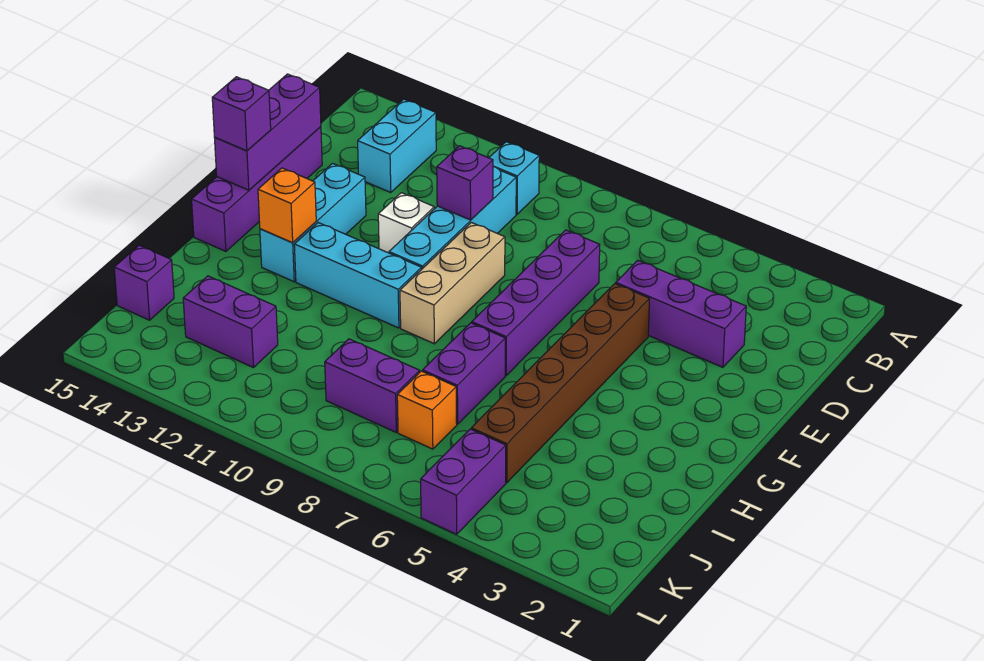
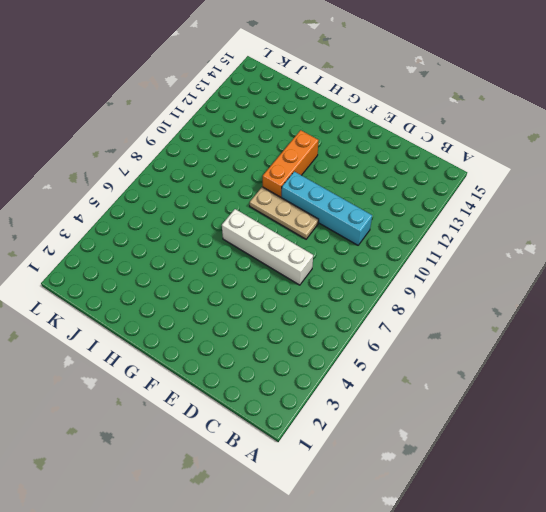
white brick D7:G7 level 1 -> purple brick D7:G7 level 1
tan plate E9:G9 level 1 -> tan brick E9:G9 level 1
orange brick G10:G12 level 1 -> cyan brick G10:G12 level 1
none -> cyan brick B10 level 1
none -> cyan brick B13:C13 level 1
none -> purple brick D3:D5 level 1

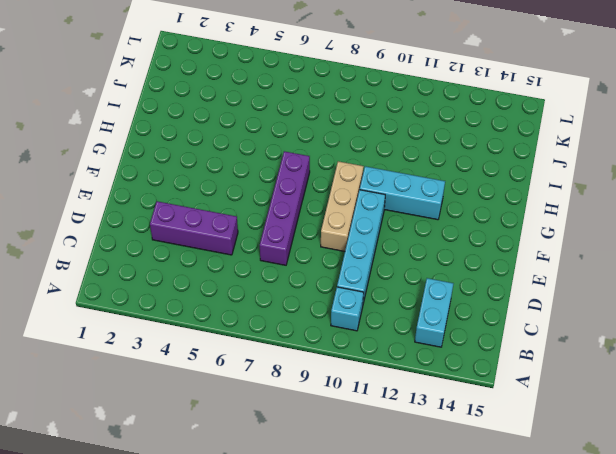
none -> purple brick D15:G15 level 1
none -> brown brick E5:J5 level 1
none -> white brick E11 level 1

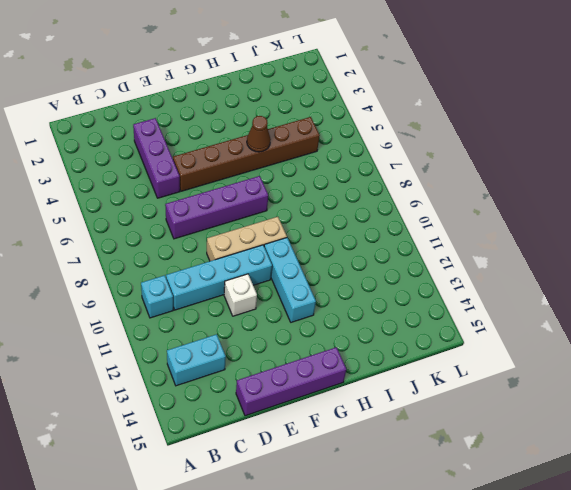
brown cone H5 level 2 -> none
none -> cyan brick E13:G13 level 1
none -> purple brick H7:I7 level 1
none -> orange brick J7 level 1

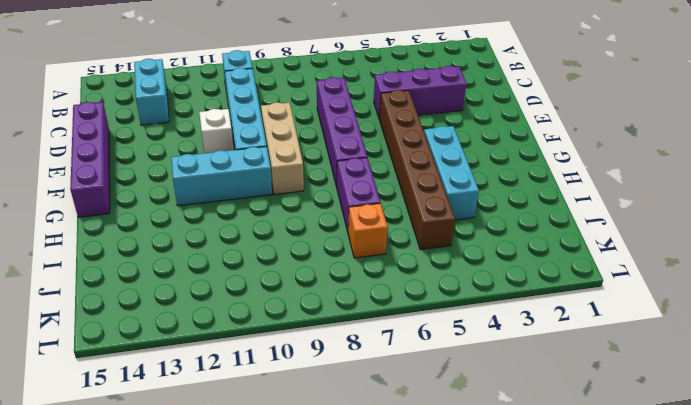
cyan brick G4:I4 level 1 -> cyan brick E13:G13 level 1
none -> purple brick J8:J9 level 1
none -> purple brick J12:J13 level 1
none -> purple brick J15 level 1

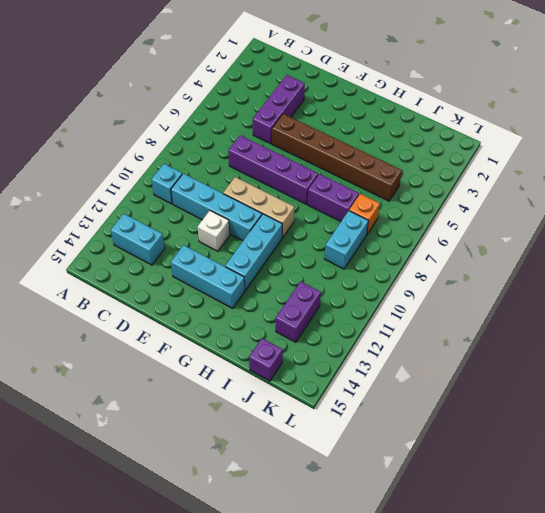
cyan brick J8:J9 level 1 -> purple brick J8:J9 level 1
none -> purple brick D15:G15 level 1
none -> purple brick K5:L5 level 1
none -> purple brick D10 level 2

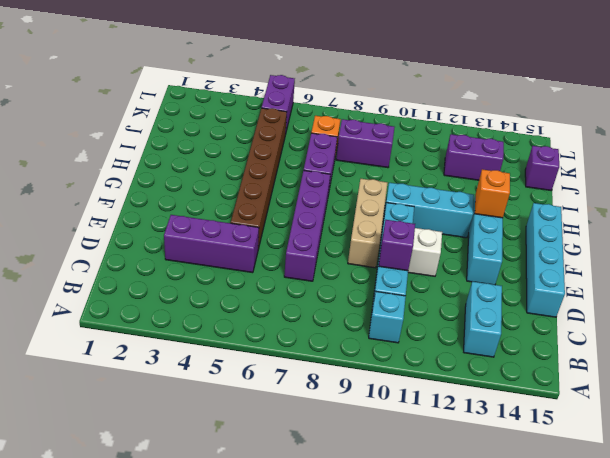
cyan brick D15:G15 level 1 -> purple brick D15:G15 level 1
none -> purple brick D15:F15 level 2
none -> purple brick F15 level 3

